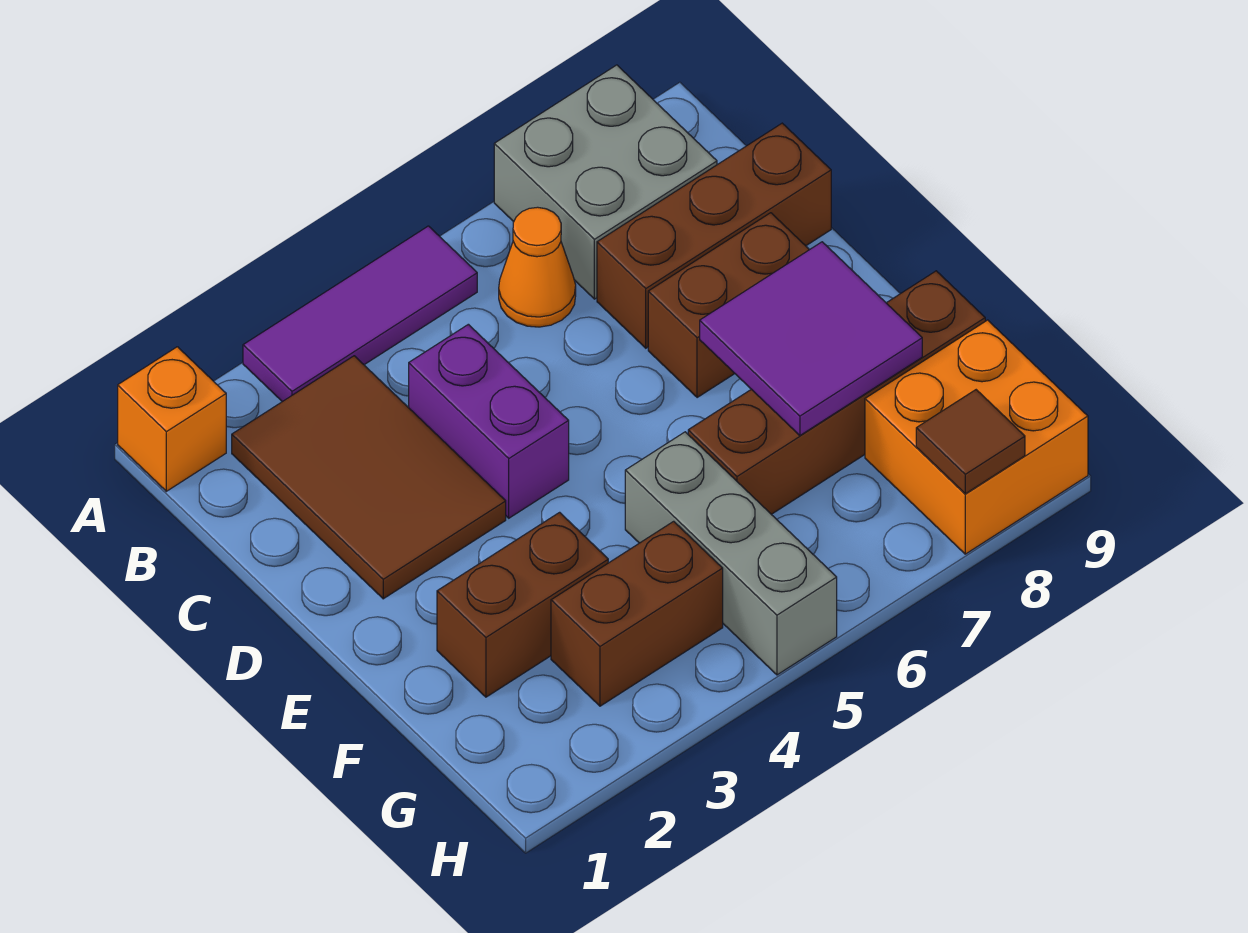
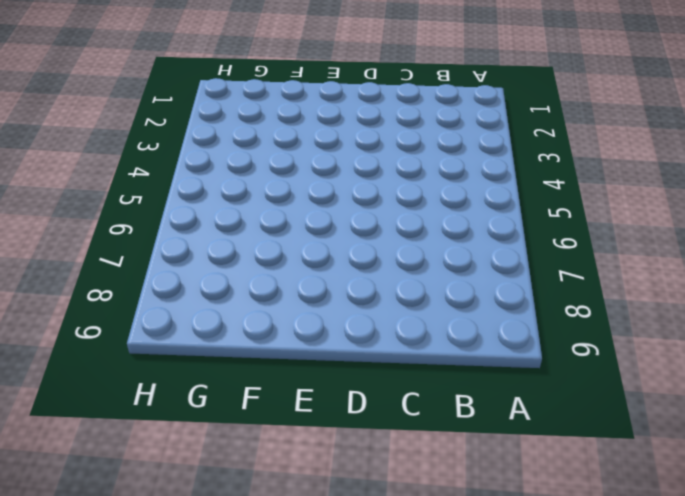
none -> orange brick A1 level 1
none -> purple tile A3:A5 level 1
none -> grey brick A7:B8 level 1

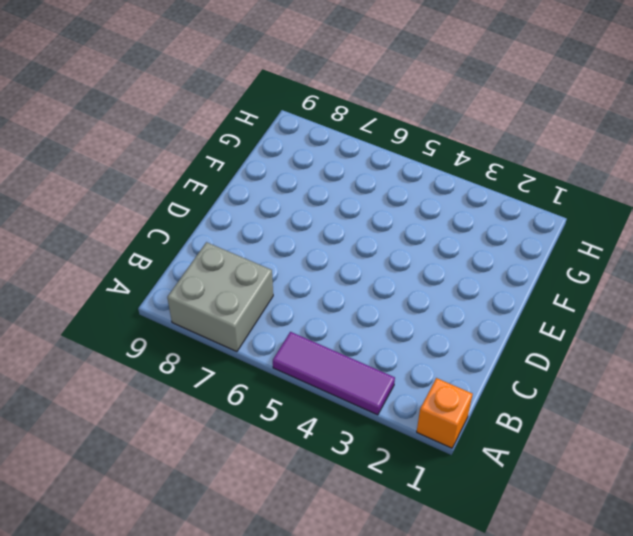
none -> brown tile B2:D3 level 1
none -> orange cone B6 level 1
none -> purple brick C4:D4 level 1

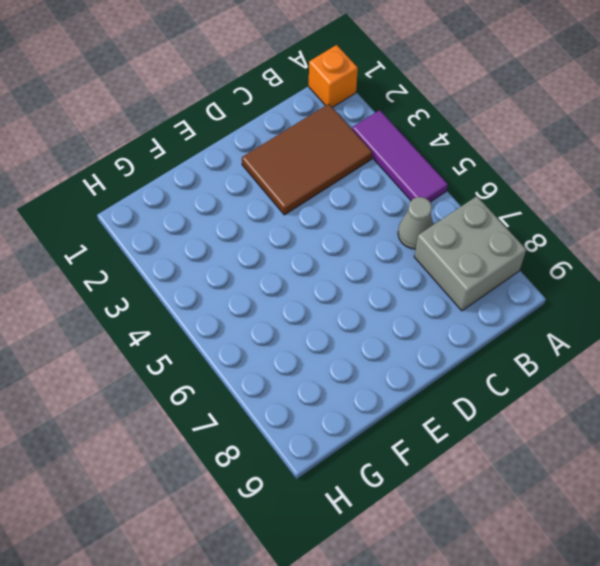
grey cone B6 level 1 -> orange cone B6 level 1
none -> purple brick C4:D4 level 1
none -> brown brick C7:C9 level 1
none -> brown brick D7:D8 level 1

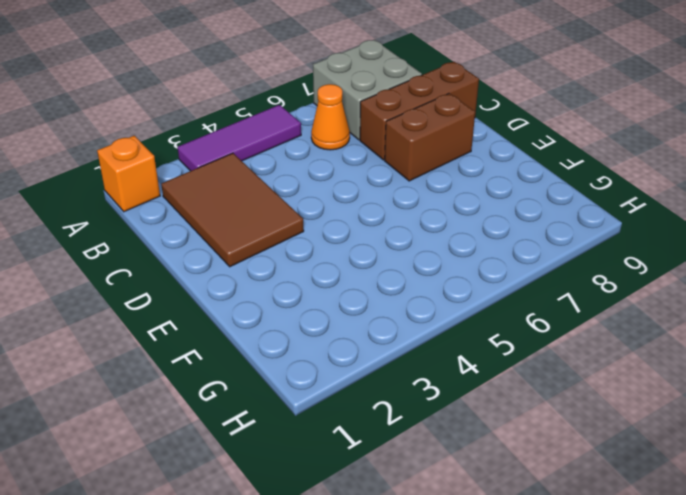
none -> purple brick C4:D4 level 1
none -> brown brick F2:F3 level 1
none -> grey brick F5:H5 level 1

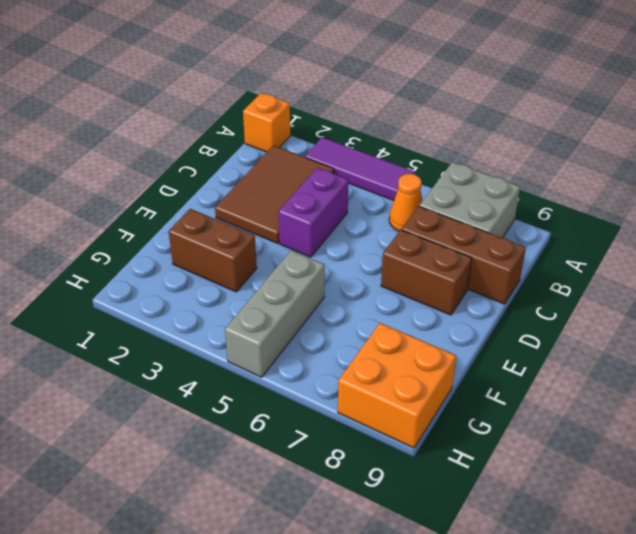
none -> brown brick F6:F9 level 1
none -> brown brick G3:G4 level 1
none -> purple tile E7:F8 level 2

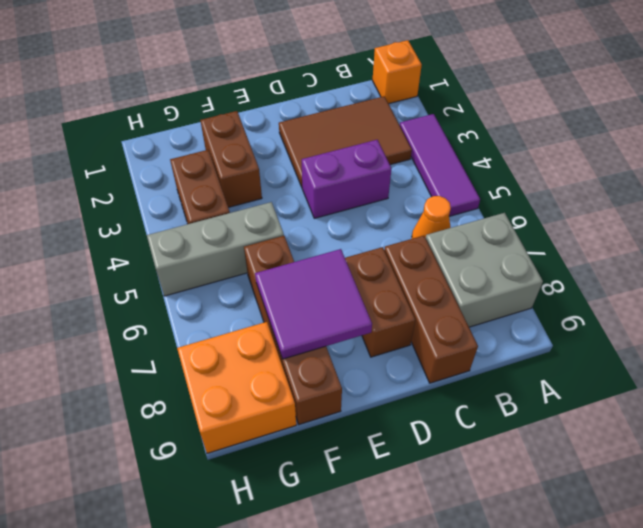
none -> brown tile H8 level 2

